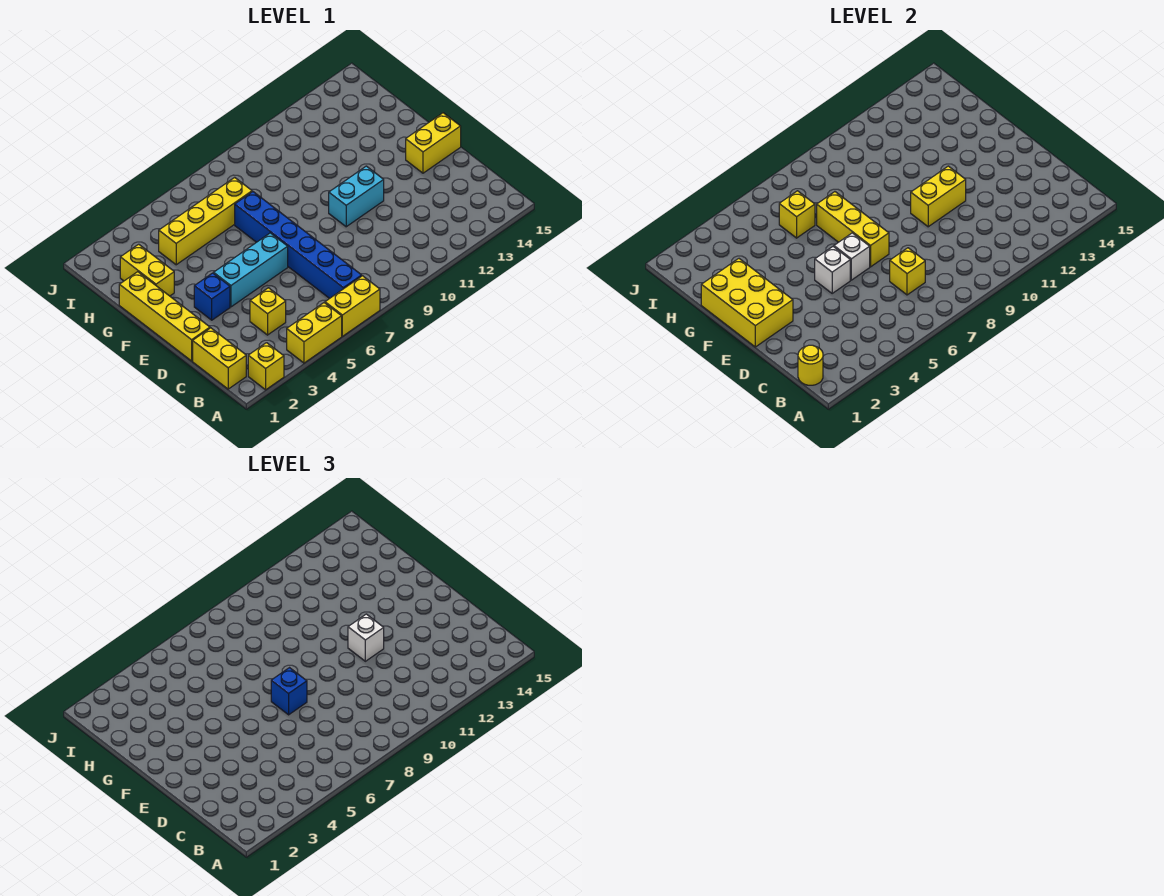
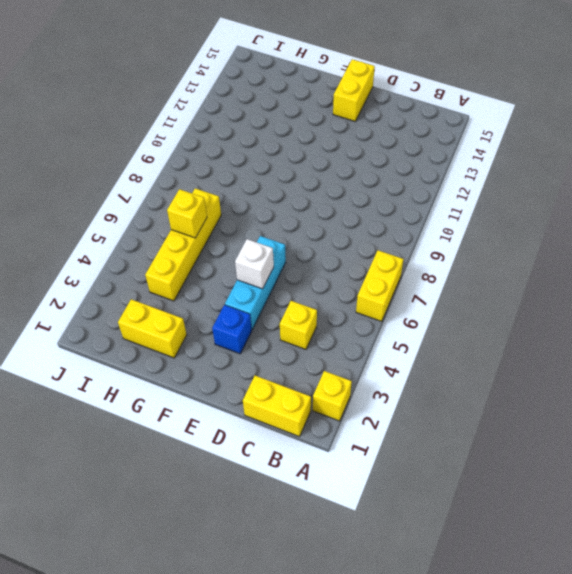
none -> yellow brick A4:A5 level 1
none -> blue brick B7:G7 level 1
none -> yellow brick D1:G1 level 1

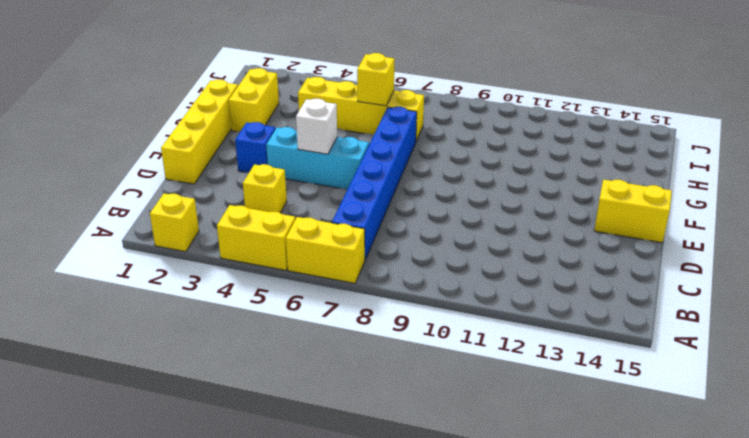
none -> yellow brick B1:C1 level 1
none -> cyan brick E10:E11 level 1
none -> yellow round brick B1 level 2

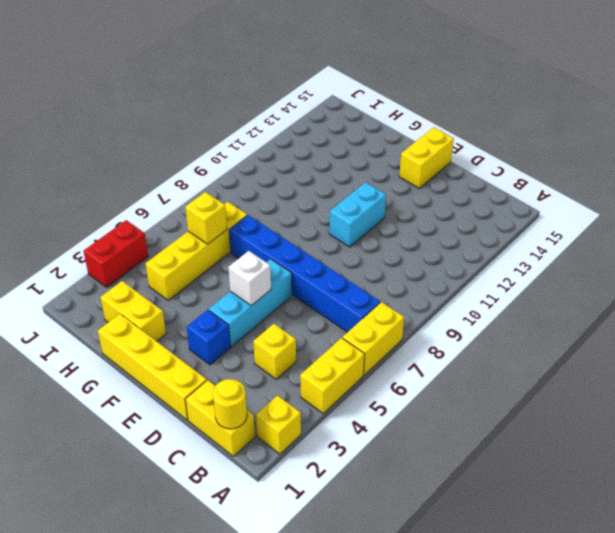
red brick J3:J4 level 1 -> none
none -> yellow brick C7 level 2
none -> yellow brick E1:G2 level 2
none -> white brick E6 level 2

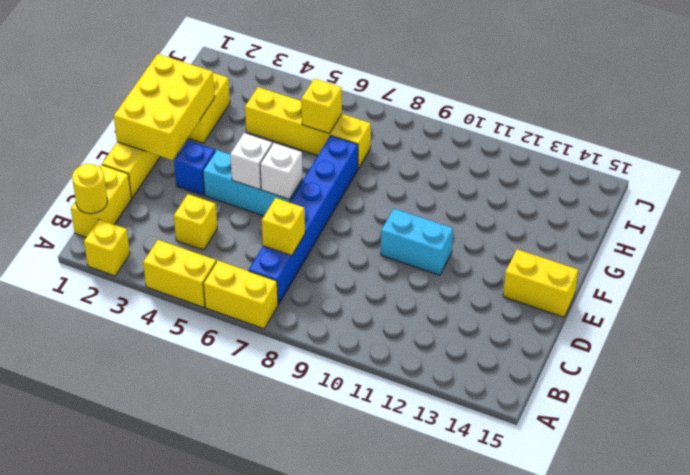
none -> yellow brick E7:G7 level 2
none -> yellow brick E10:E11 level 2
none -> blue brick E7 level 3

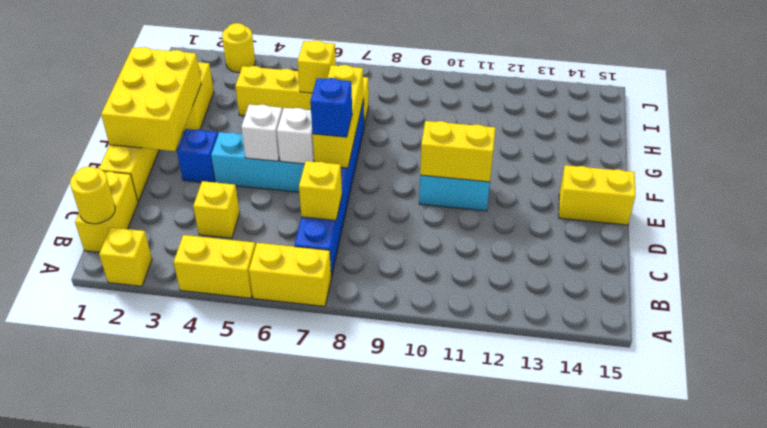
yellow round brick J3 level 1 -> none
none -> white brick E11 level 3

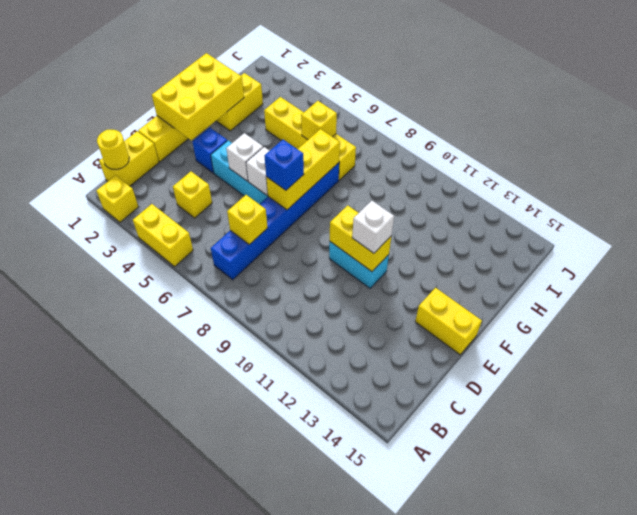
none -> yellow brick A6:A7 level 1

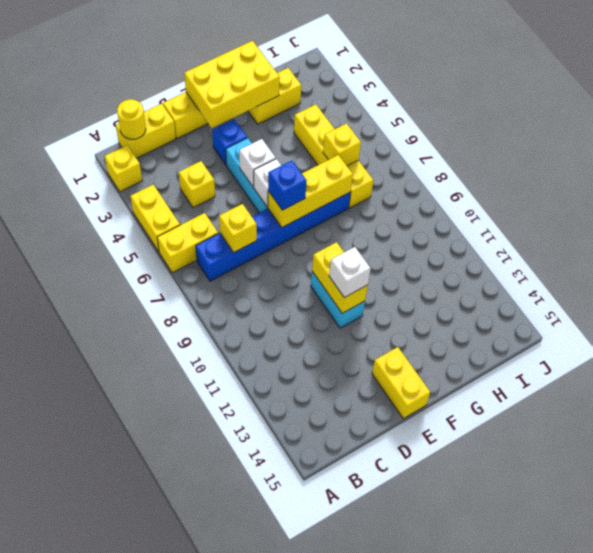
yellow brick A6:B6 level 1 -> yellow brick A6:A7 level 1

